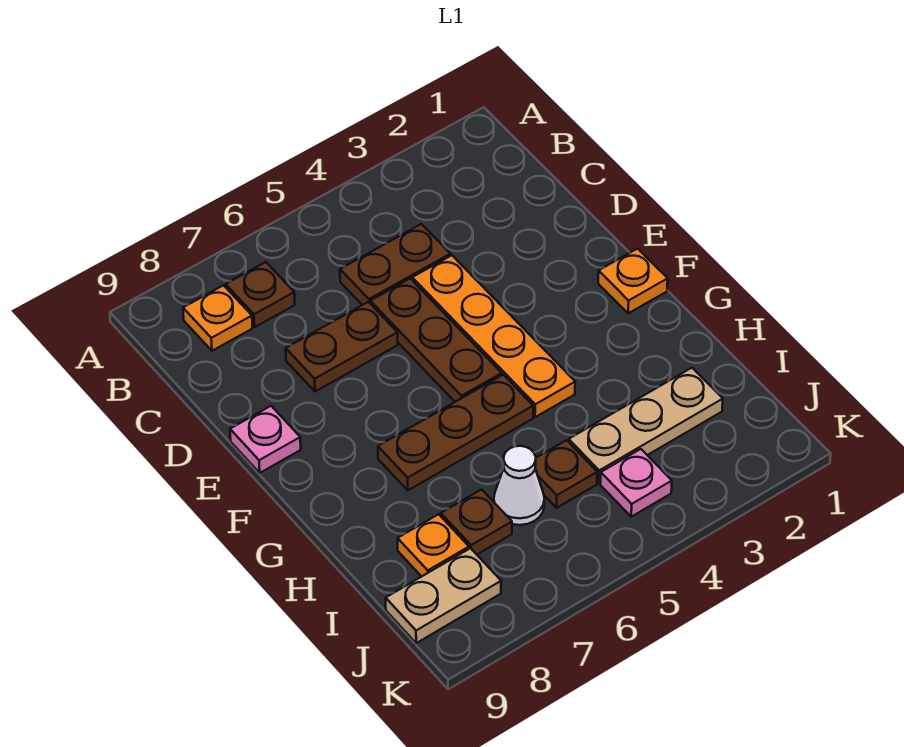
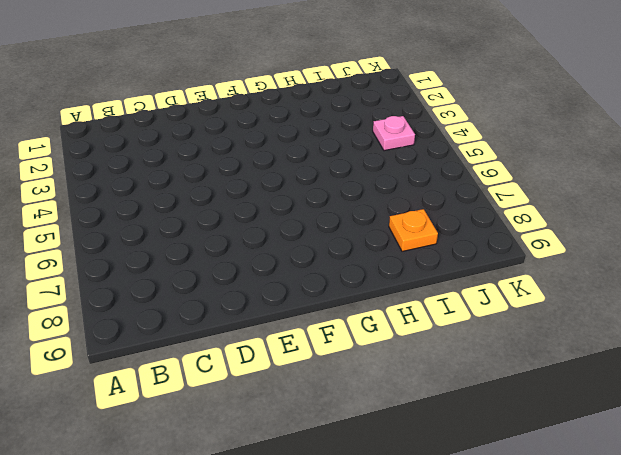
none -> brown plate B7 level 1
none -> orange plate B8 level 1
none -> brown plate C4:C5 level 1

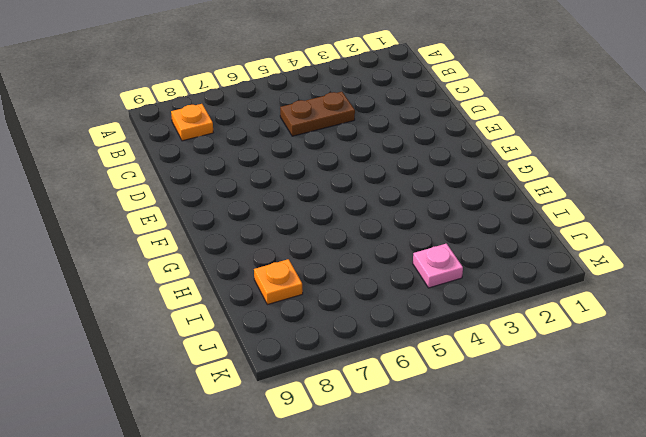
none -> brown plate B7 level 1
none -> orange plate D4:G4 level 1
none -> brown plate D5:F5 level 1

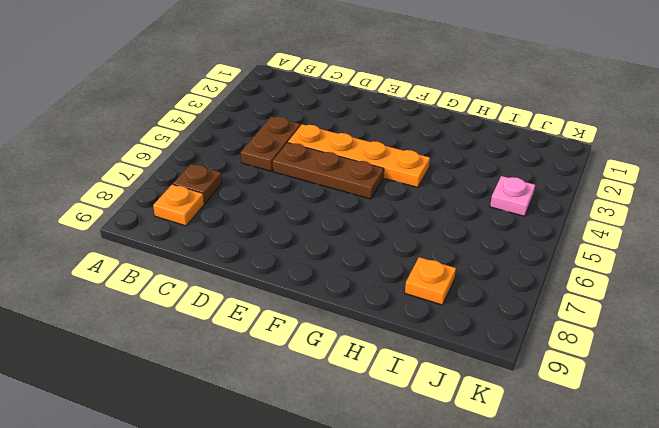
none -> brown plate D6:D7 level 1
none -> pink plate E9 level 1
none -> orange plate F1 level 1

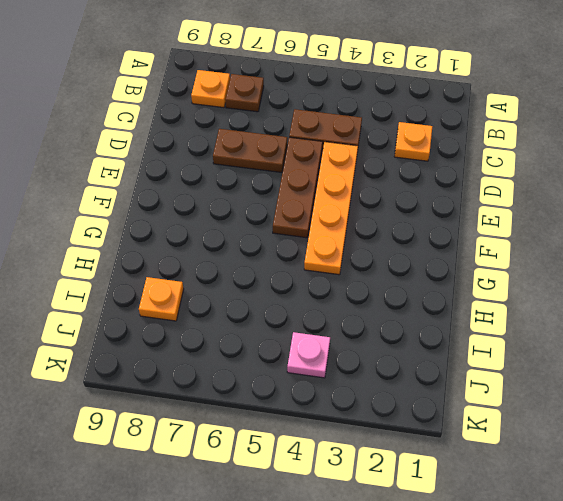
orange plate C2 level 1 -> orange plate F1 level 1
none -> pink plate E9 level 1
none -> brown plate G5:G7 level 1
none -> tan plate I2:I4 level 1

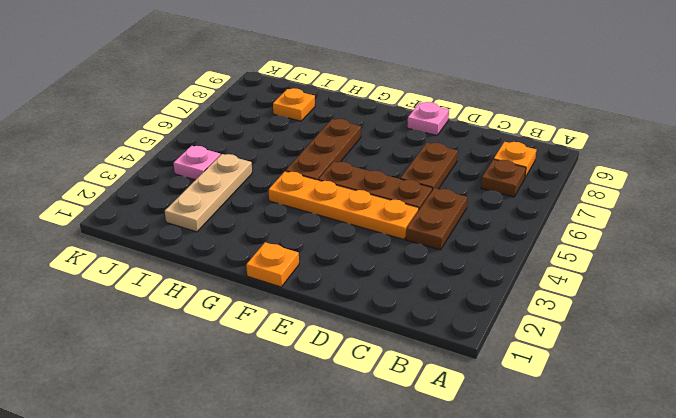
none -> brown plate I5 level 1
none -> white cone I6 level 1
none -> brown plate I7 level 1

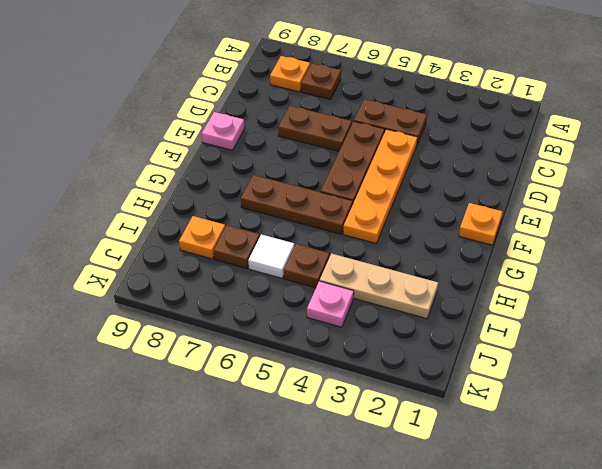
white tile I6 level 1 -> white cone I6 level 1
none -> tan plate J8:J9 level 1

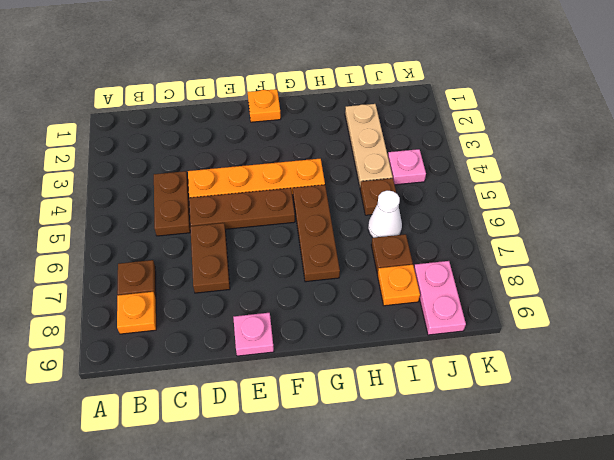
pink plate J8:J9 level 1 -> tan plate J8:J9 level 1

